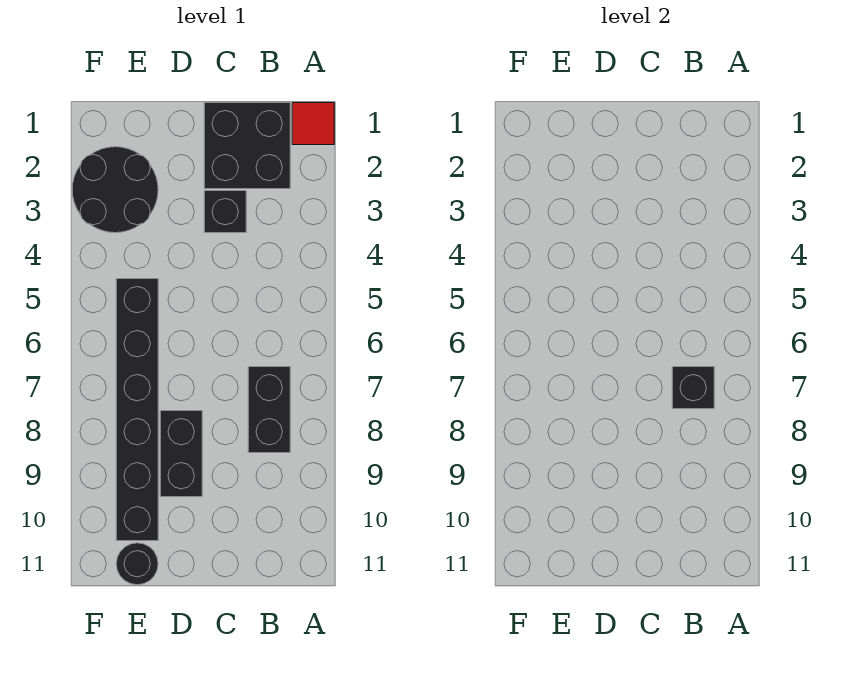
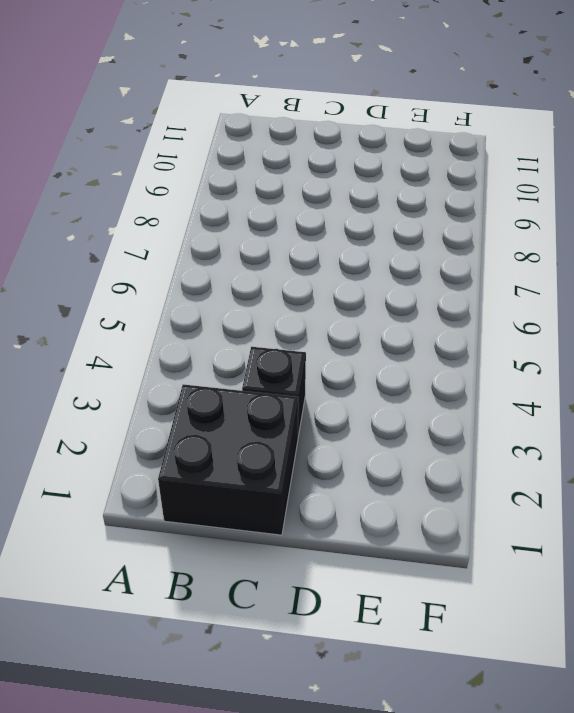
none -> red tile A1 level 1
none -> black brick B7:B8 level 1

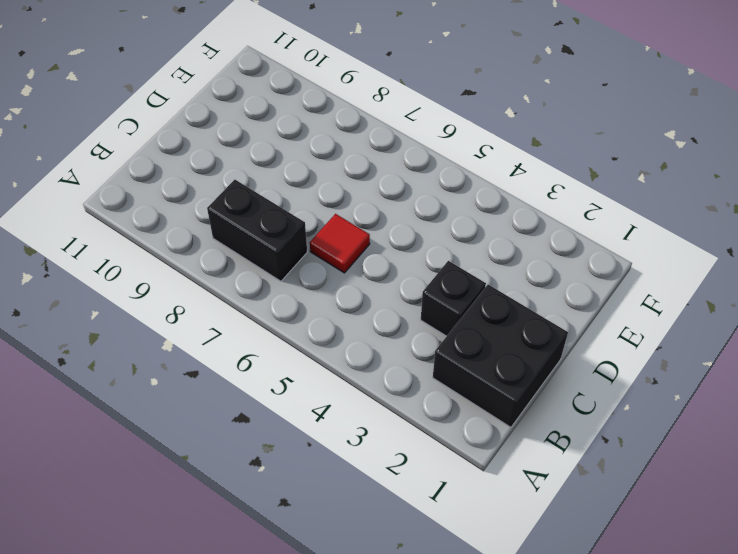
red tile C6 level 1 -> red tile A1 level 1
none -> black brick D8:D9 level 1
none -> black round brick E2:F3 level 1

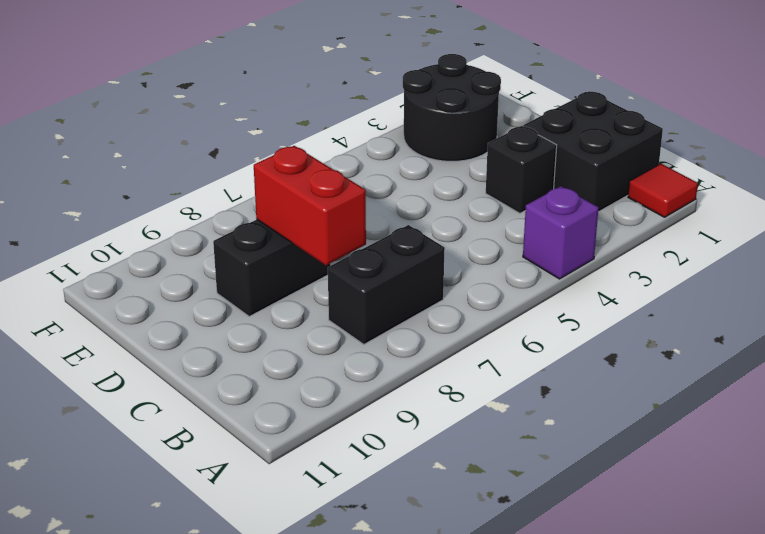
purple brick A4 level 1 -> none
red brick C8:D8 level 2 -> none
none -> black brick E5:E10 level 1
none -> black round brick E11 level 1

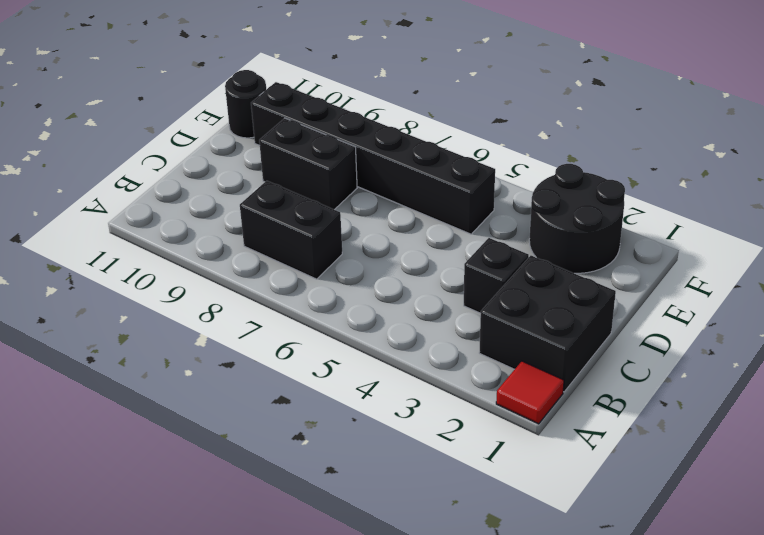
none -> black brick B7 level 2

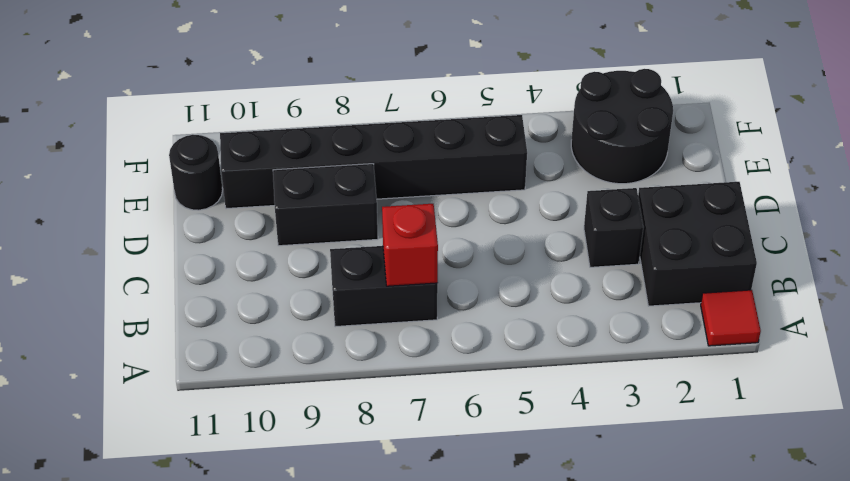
red brick B7 level 2 -> black brick B7 level 2

